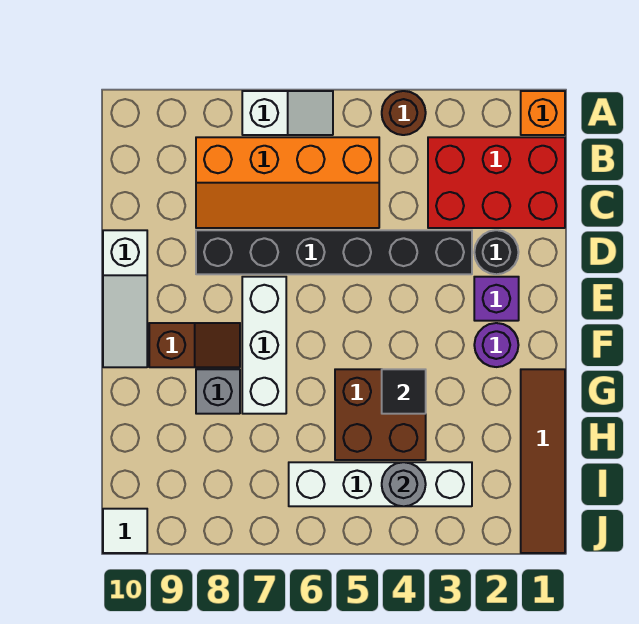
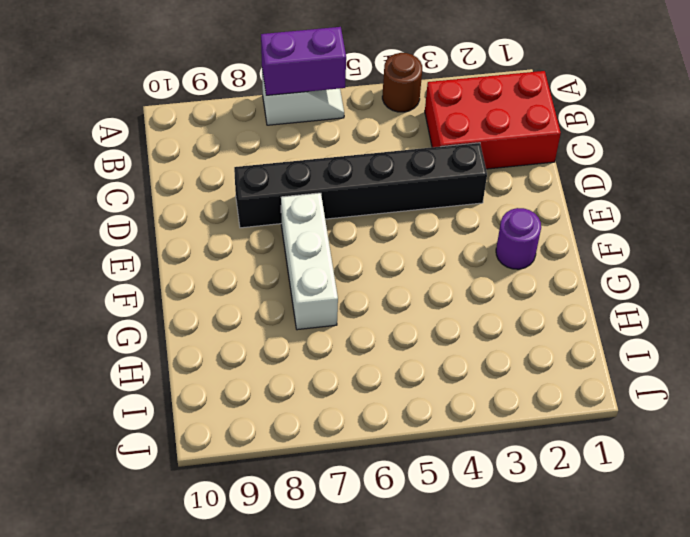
purple brick A6:A7 level 2 -> none
none -> orange brick A1 level 1
none -> orange slope B5:C8 level 1 top B
none -> black round brick D2 level 1

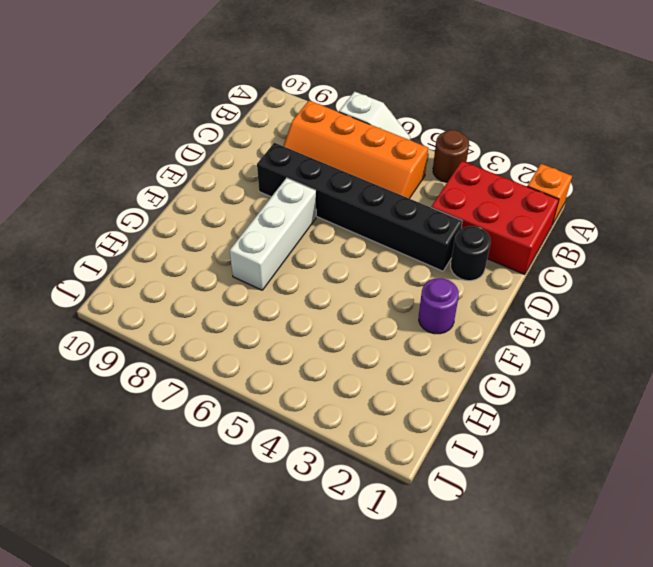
none -> white slope D10:F10 level 1 top D
none -> purple brick E2 level 1
none -> brown slope F8:F9 level 1 top 9

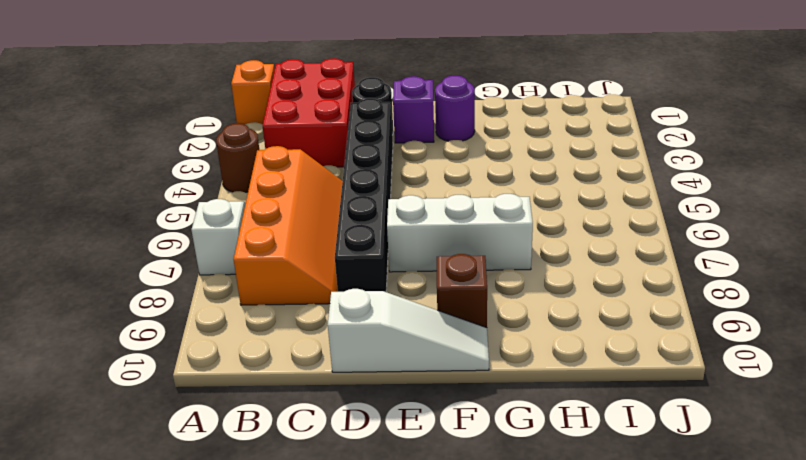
none -> brown tile G1:J1 level 1
none -> brown brick G4:H5 level 1
none -> grey brick G8 level 1

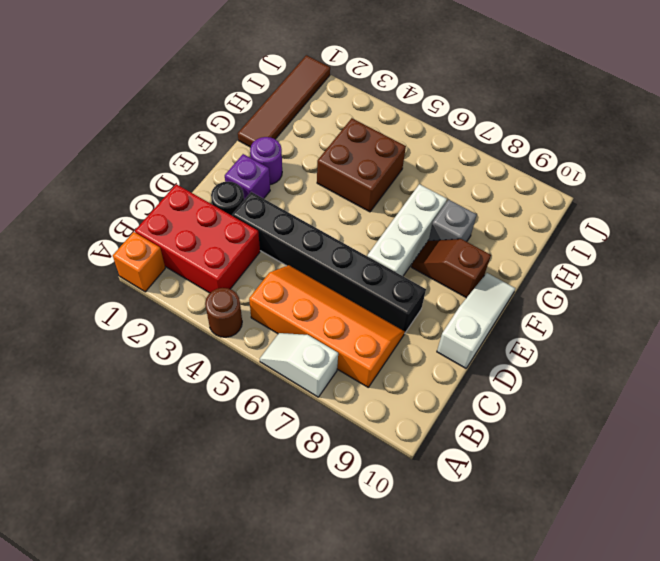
none -> white brick I3:I6 level 1
none -> white tile J10 level 1
none -> black tile G4 level 2

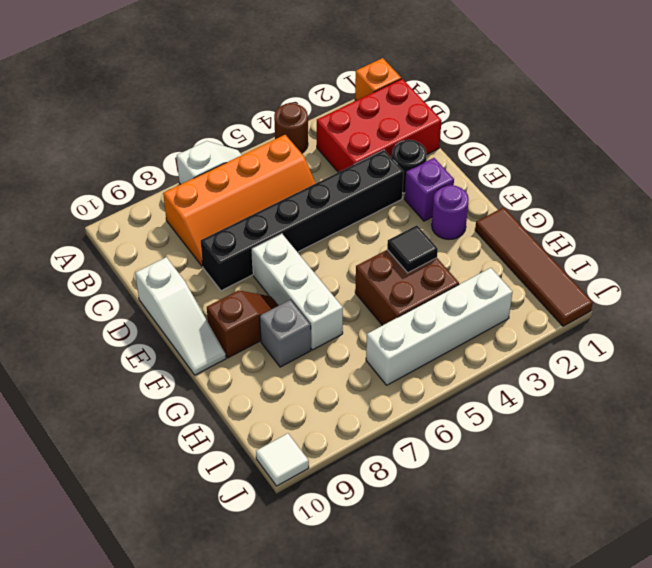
none -> grey round brick I4 level 2

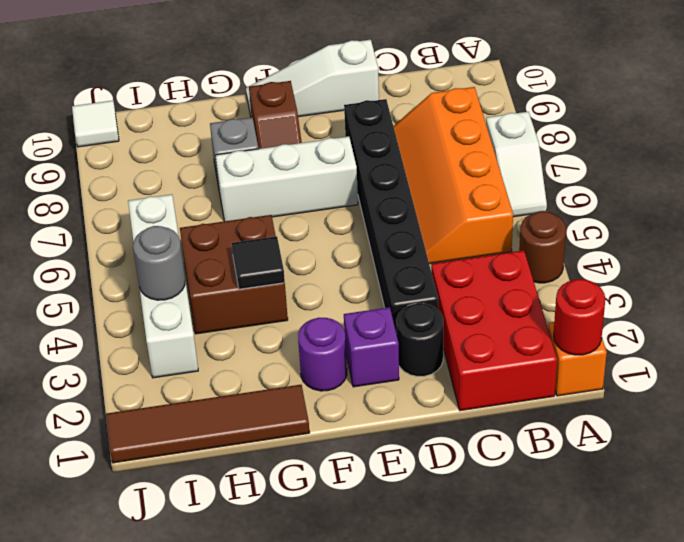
red round brick A1 level 2 -> none

